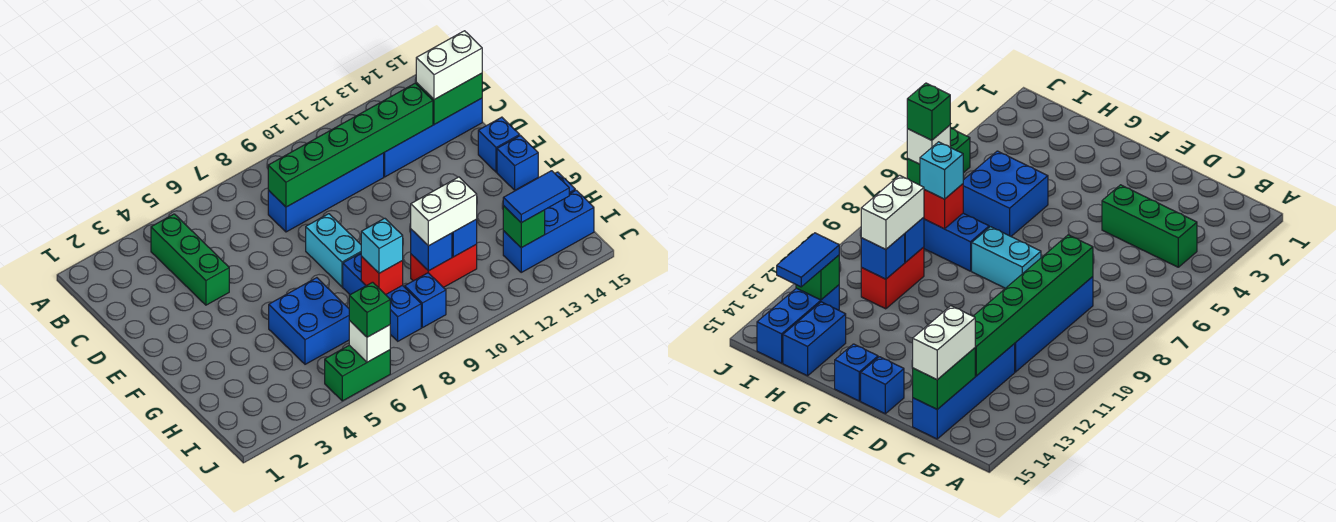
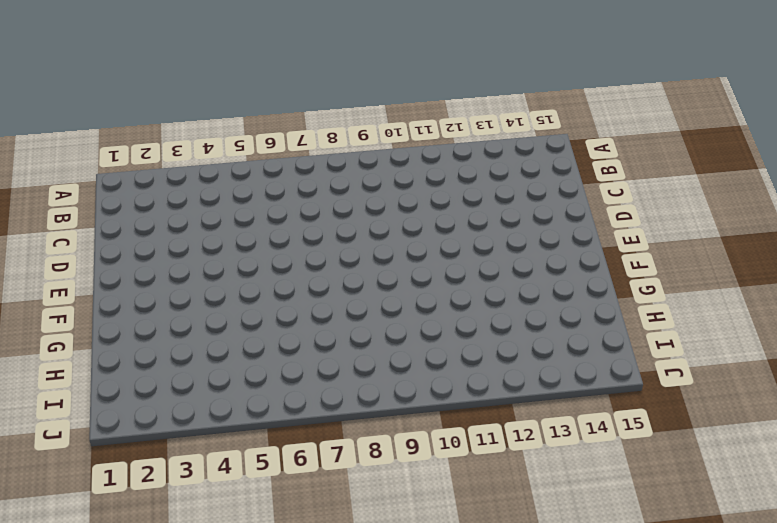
none -> green brick B4:D4 level 1
none -> blue brick C8:C11 level 1
none -> blue brick C12:C15 level 1

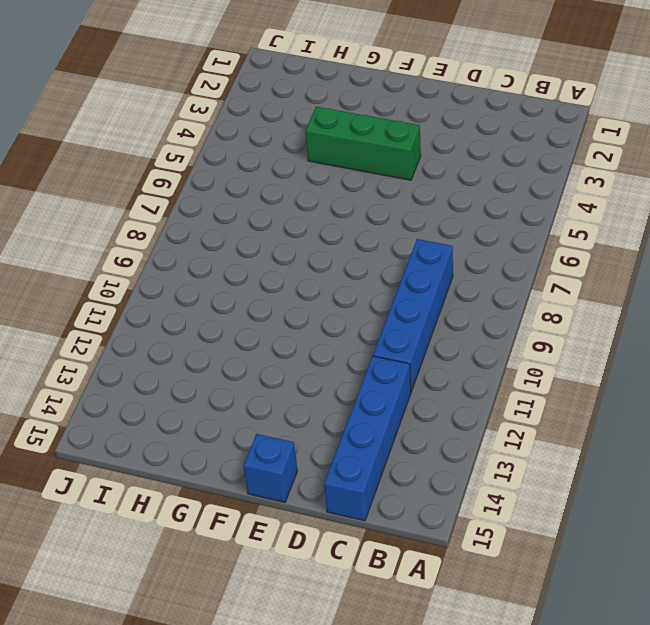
green brick E4:G4 level 1 -> green brick B4:D4 level 1
none -> cyan brick E8:F8 level 1
none -> blue brick F15 level 1
none -> blue brick G5:H6 level 1

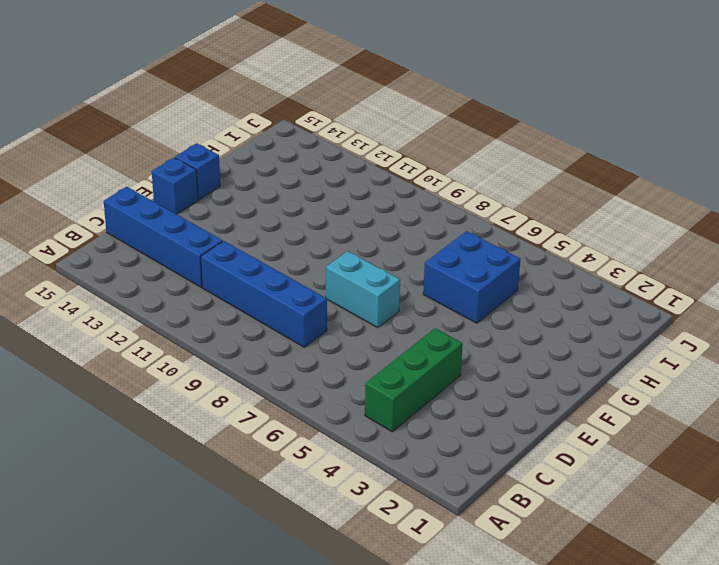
cyan brick E7:E8 level 1 -> cyan brick E8:F8 level 1
none -> blue brick G8:I8 level 1
none -> red brick H10:H11 level 1
none -> blue brick H14:H15 level 1

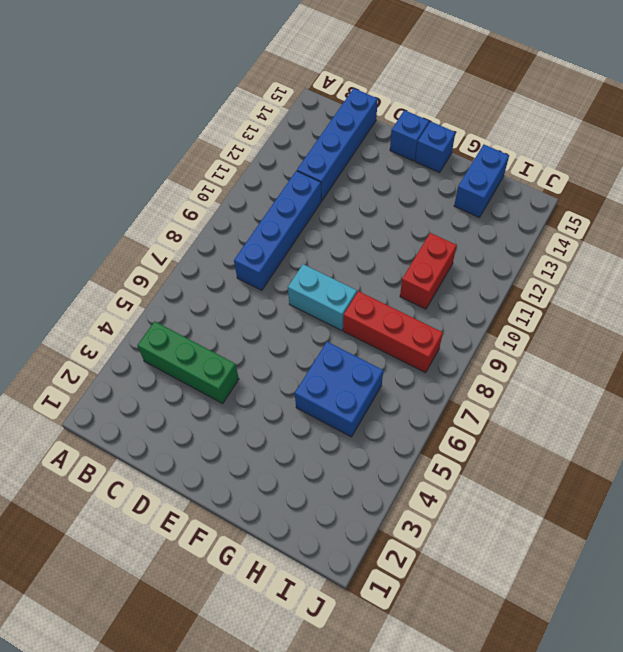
red brick G8:I8 level 1 -> blue brick G8:I8 level 1
none -> blue brick I9 level 1
none -> blue brick I13:I15 level 1
none -> green brick J5:J6 level 1

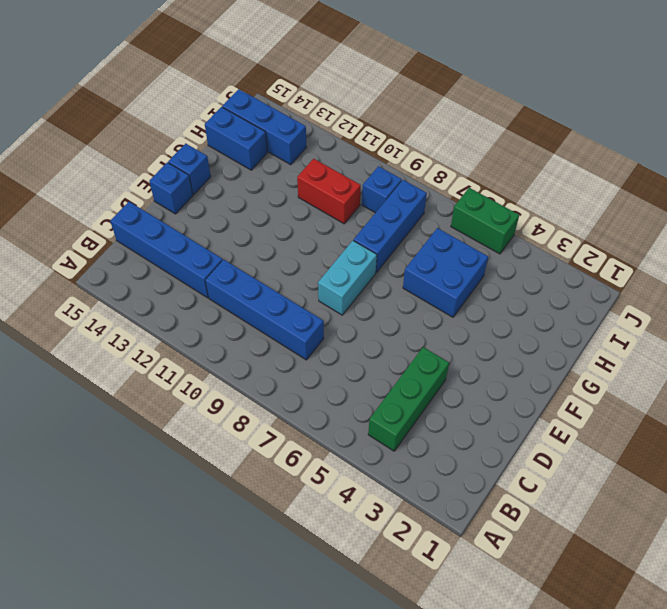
none -> green brick C8:C13 level 2
none -> green brick C14:C15 level 2
none -> red brick H8 level 2

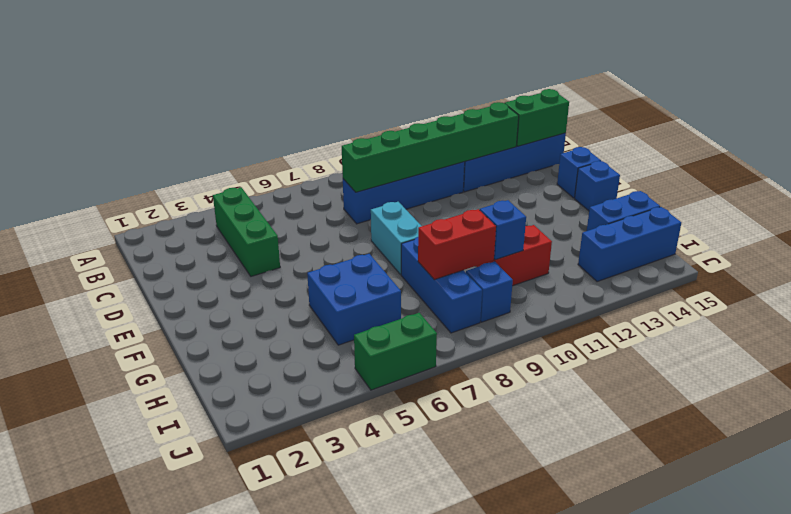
red brick H8:H9 level 2 -> red brick H8 level 2
none -> blue brick H11 level 2
none -> green brick I13 level 2
none -> white brick J6 level 2

